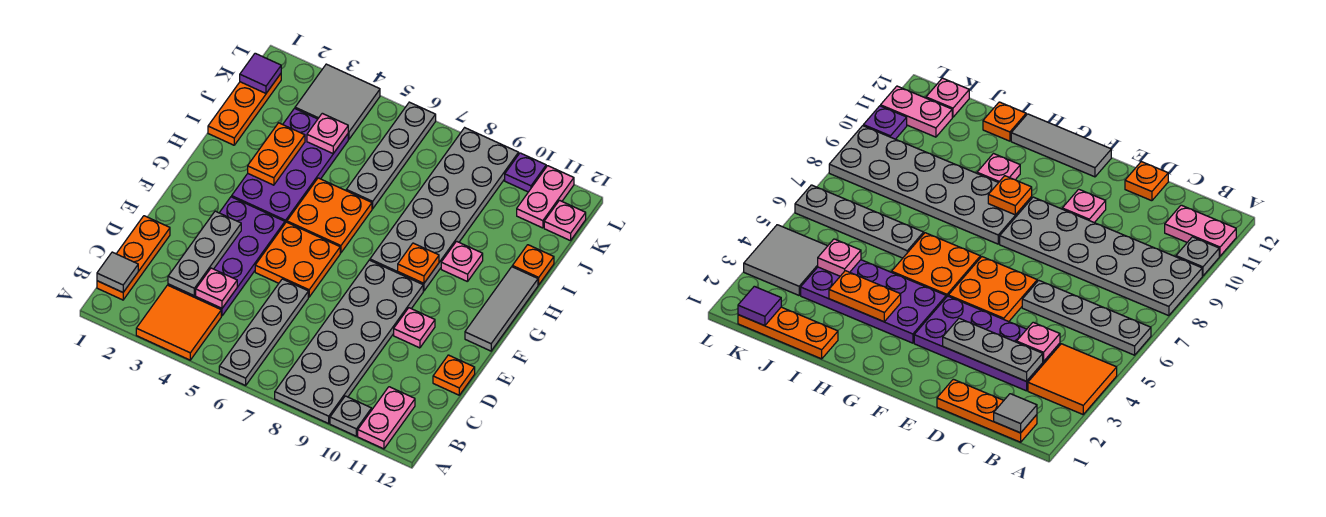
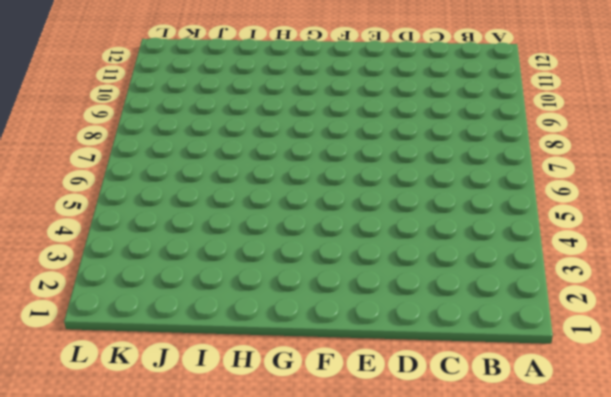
none -> orange tile A3:B4 level 1
none -> grey plate A6:D6 level 1
none -> grey plate A8:F9 level 1

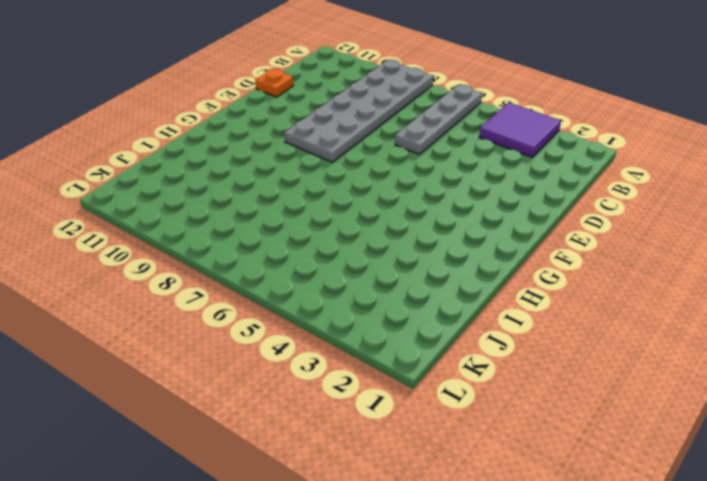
purple tile A3:B4 level 1 -> orange tile A3:B4 level 1
none -> grey plate A10 level 1
none -> pink plate A11:B11 level 1
none -> orange plate B1:D1 level 1

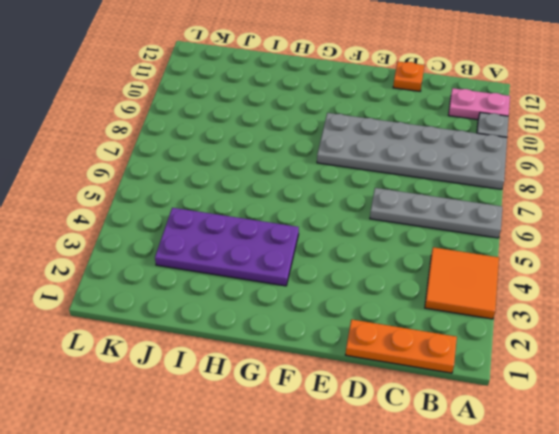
none -> purple plate C3:F4 level 1
none -> orange plate E5:F6 level 1
none -> pink plate E10 level 1

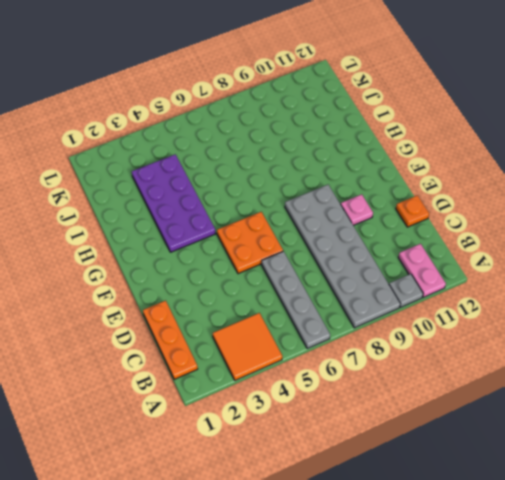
none -> purple plate C3:F4 level 1
none -> grey tile F12:H12 level 1
none -> orange plate G5:H6 level 1

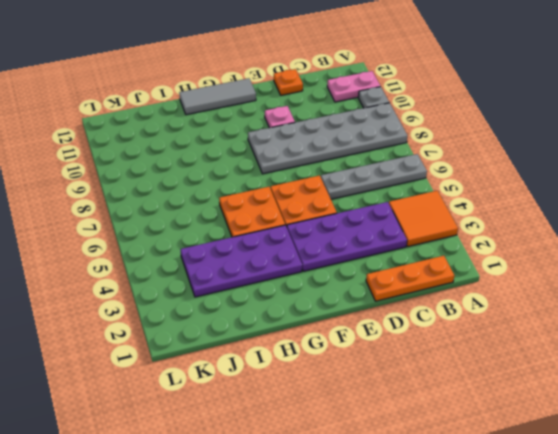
none -> grey plate G8:L9 level 1
none -> pink plate H10 level 1
none -> orange plate I1:K1 level 1

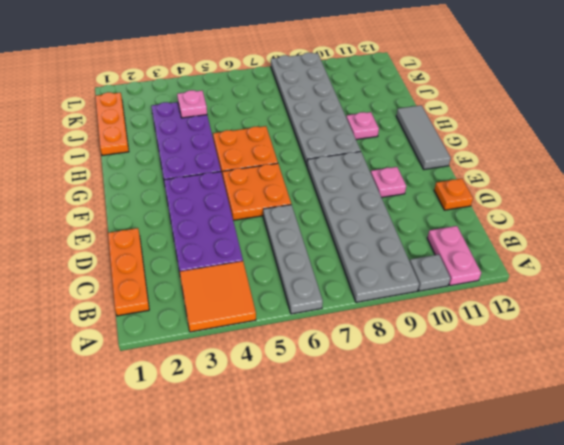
none -> grey plate I6:L6 level 1
none -> orange plate I12 level 1
none -> grey tile K3:L4 level 1

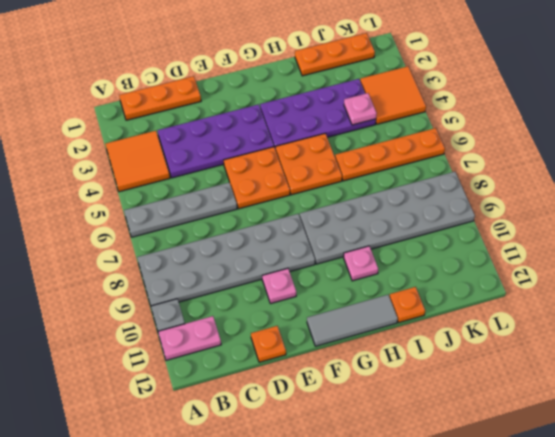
orange plate I6:L6 level 1 -> grey plate I6:L6 level 1
orange tile K3:L4 level 1 -> grey tile K3:L4 level 1
none -> pink plate K11:L11 level 1
none -> pink plate K12 level 1
none -> purple plate L10 level 1

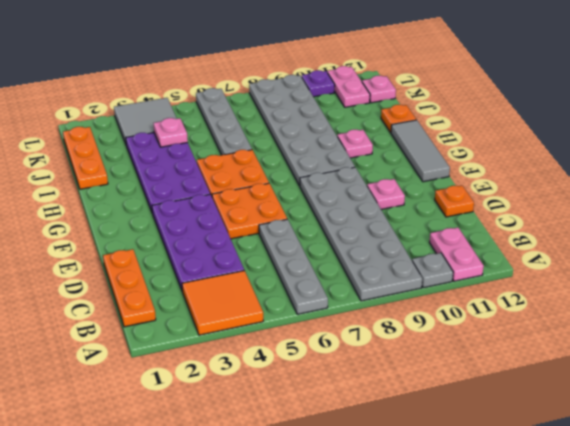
none -> grey tile B1 level 2
none -> grey plate C3:E3 level 2
none -> pink plate C4 level 2

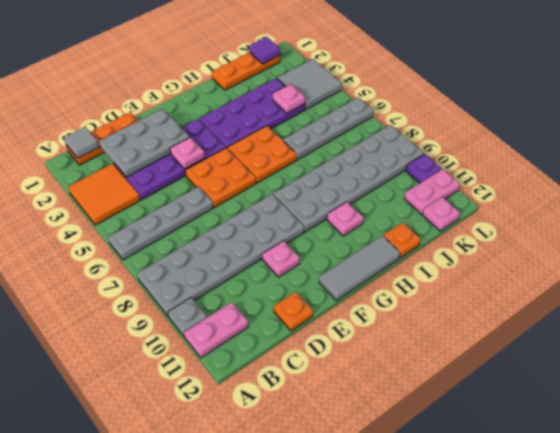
grey plate C2:E3 level 2 -> grey plate C3:E3 level 2
pink plate E4 level 2 -> pink plate C4 level 2
none -> orange plate G9 level 2
none -> orange plate H3:I3 level 2

